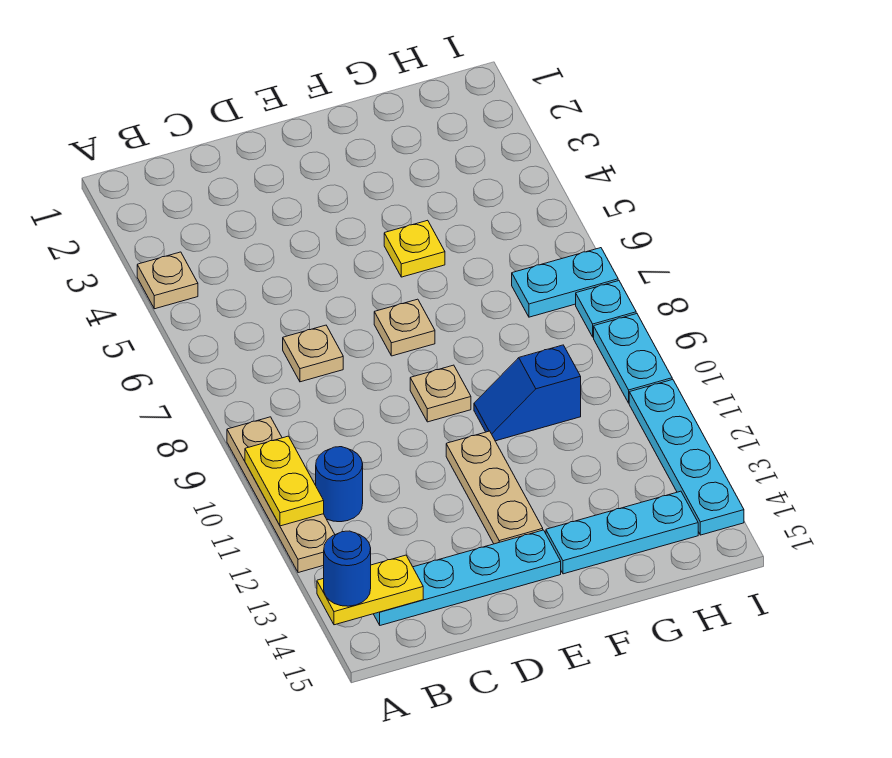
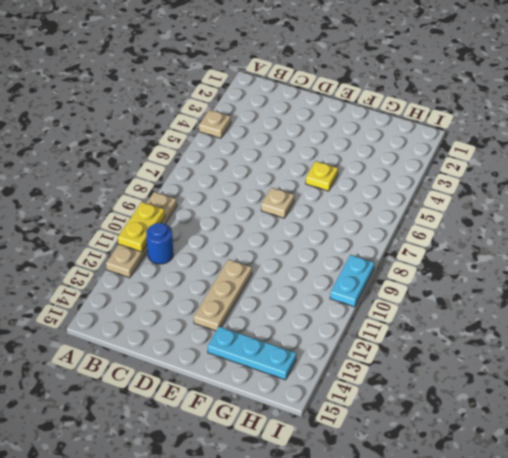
none -> cyan plate B14:E14 level 1
none -> tan plate C7 level 1
none -> tan plate E9 level 1

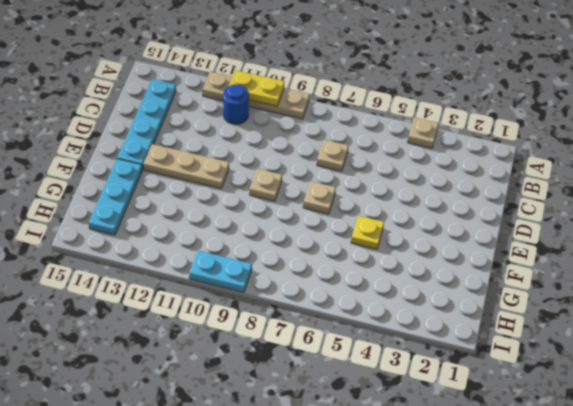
none -> blue slope F10:G10 level 1 top G
none -> cyan plate H7:I7 level 1
none -> cyan plate I8 level 1

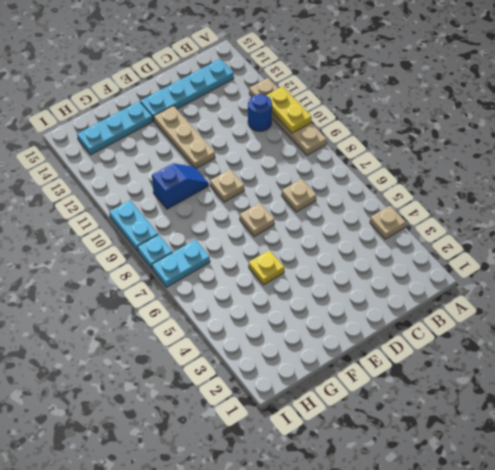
none -> cyan plate I11:I14 level 1
none -> yellow plate A14:B14 level 2
none -> blue round brick A14 level 3

